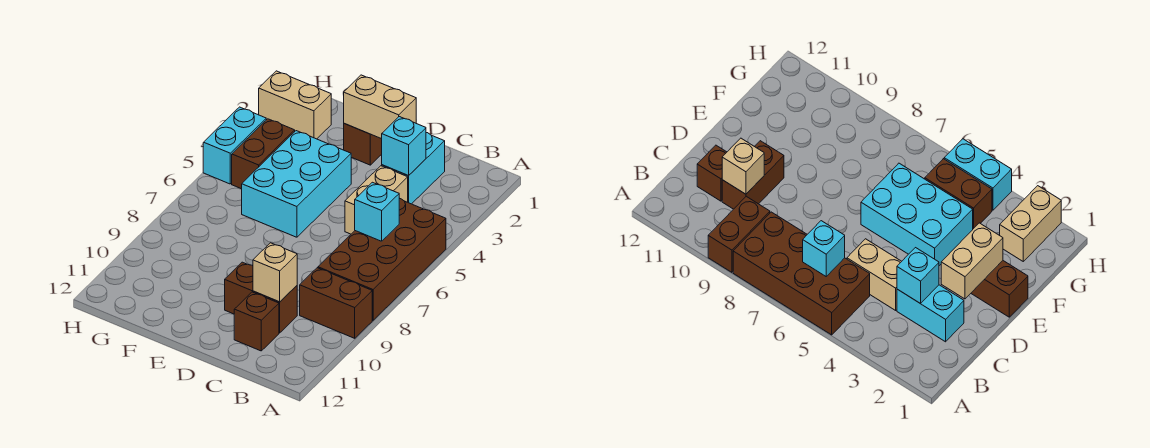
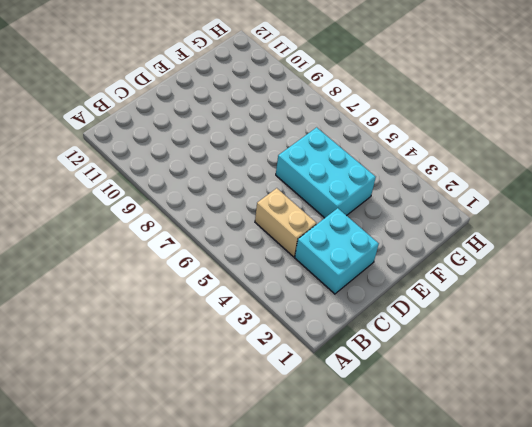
cyan brick C2:D3 level 1 -> cyan brick C2:C3 level 1
none -> brown brick A5:B8 level 1
none -> brown brick A9:B9 level 1
none -> brown brick C10:D10 level 1

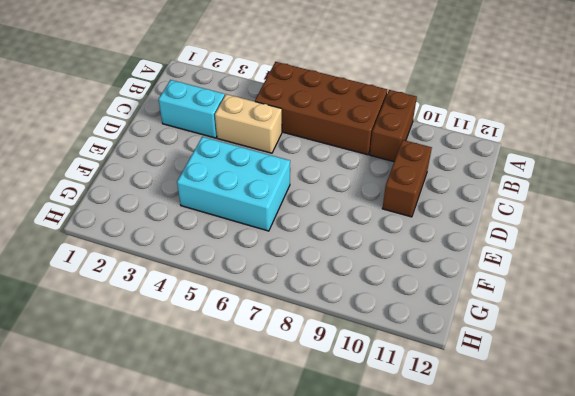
none -> brown brick C11 level 1
none -> brown brick E1:E2 level 1
none -> tan brick G2:H2 level 1

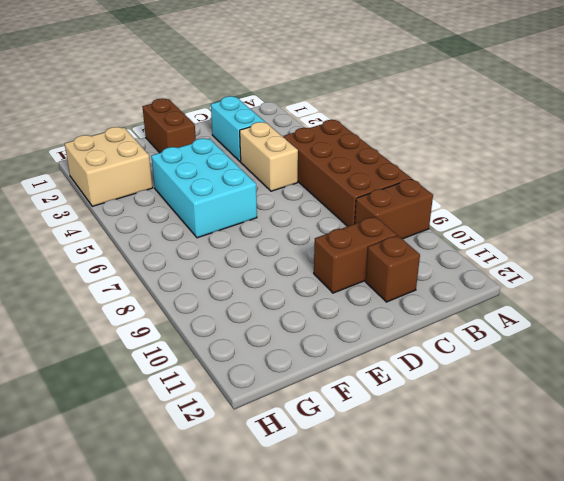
tan brick G2:H3 level 1 -> tan brick G2:H2 level 1
none -> brown brick G4:G5 level 1
none -> cyan brick H4:H5 level 1
none -> cyan brick B6 level 2

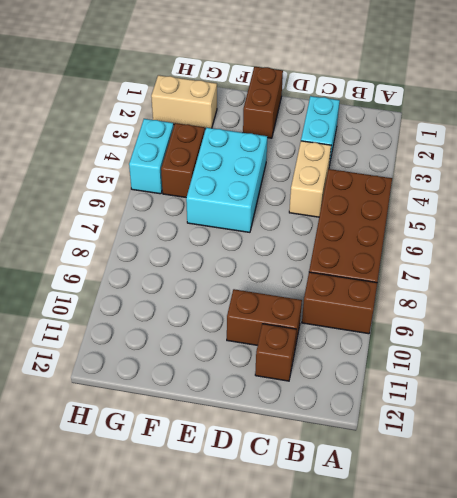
none -> cyan brick B6 level 2
none -> cyan brick C3 level 2
none -> tan brick C10 level 2

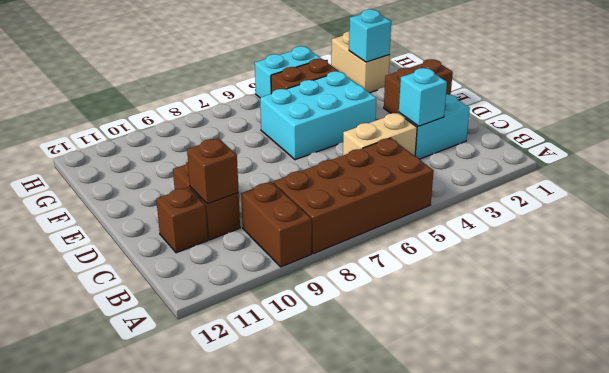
brown brick C10 level 2 -> tan brick C10 level 2
cyan brick G2 level 2 -> cyan brick B6 level 2
none -> tan brick D2:E2 level 2

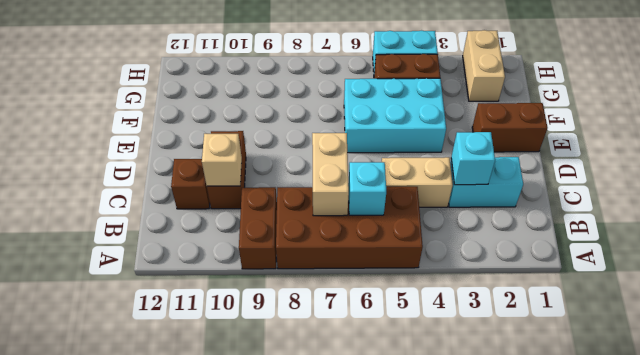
tan brick B7:C7 level 2 -> tan brick D2:E2 level 2

